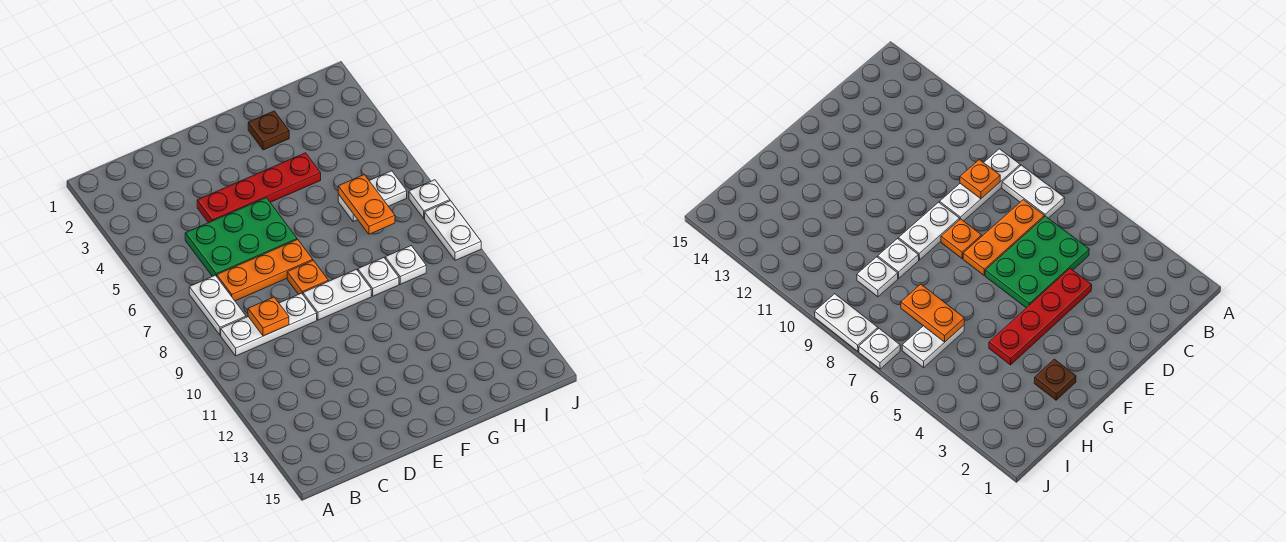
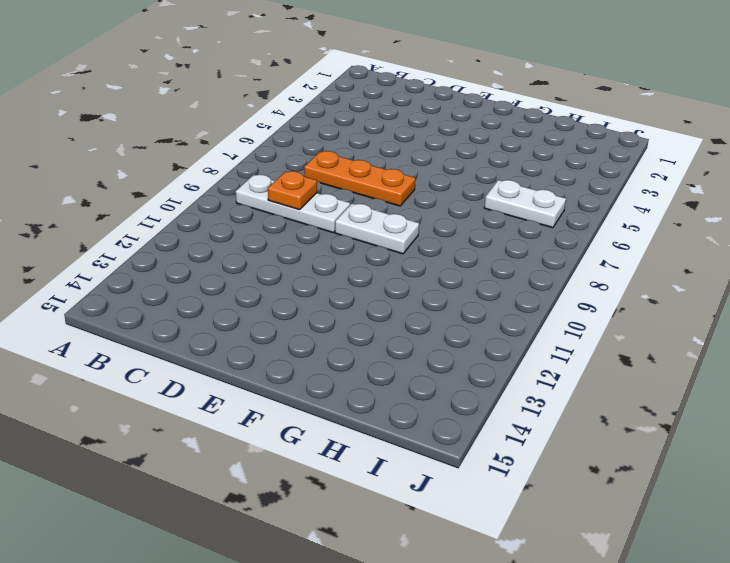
none -> white plate B7:B8 level 1
none -> green plate C5:E6 level 1
none -> red plate D4:G4 level 1

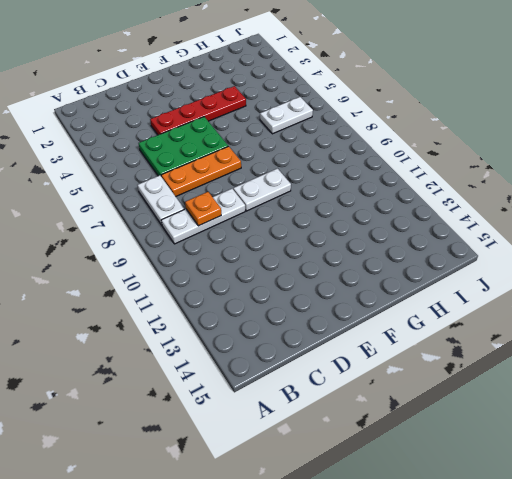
none -> orange plate E8 level 1
none -> brown plate G2 level 1
none -> white plate G9 level 1

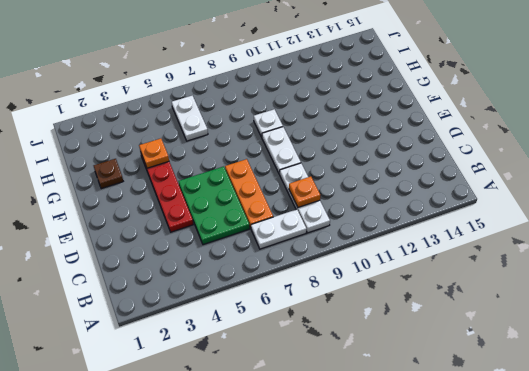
orange plate G4 level 2 -> orange plate E8 level 1
none -> white plate H9 level 1
none -> white plate J7 level 1
none -> white plate J8:J9 level 1

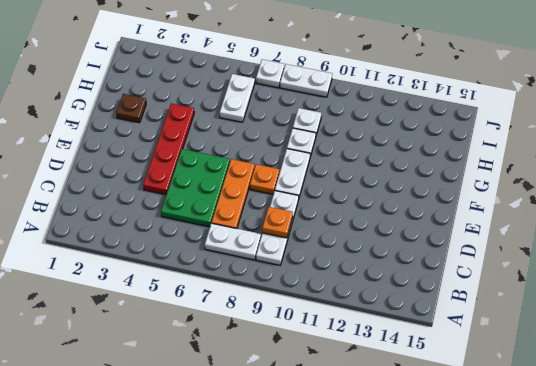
none -> orange plate H6:H7 level 2

